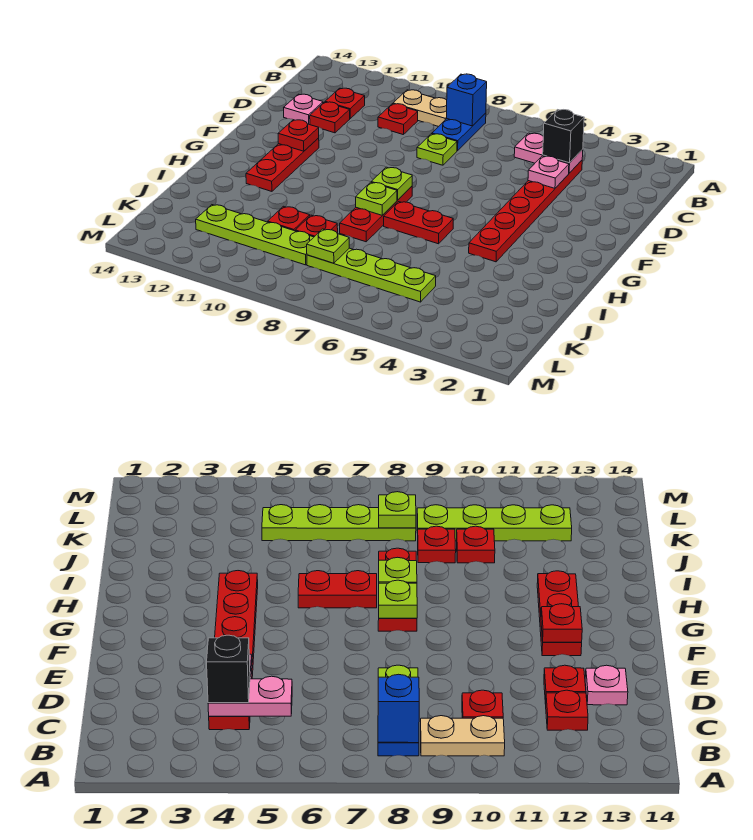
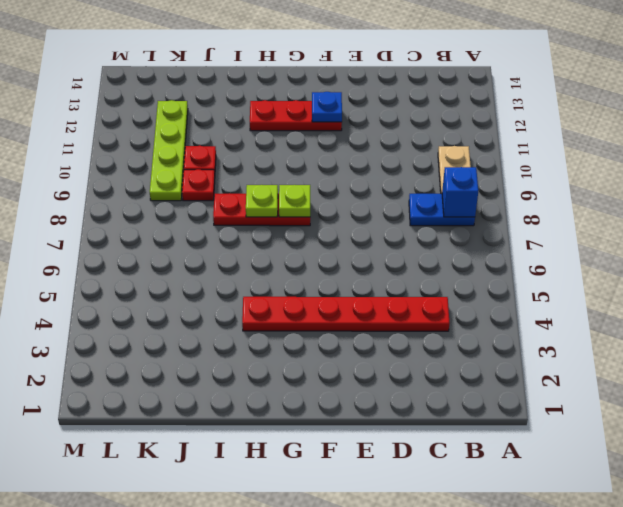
blue plate F12 level 2 -> red plate F12 level 2
none -> red plate C10 level 1
none -> red plate C12 level 1
none -> lime plate D8 level 1

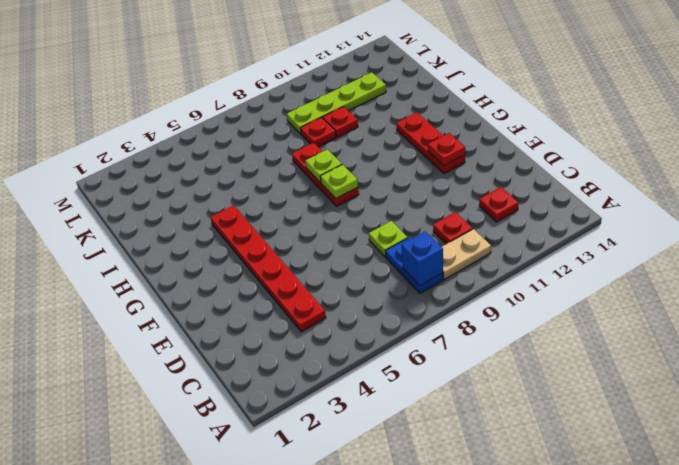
none -> red plate D12 level 1
none -> pink plate D13 level 1
none -> red plate H6:H7 level 1

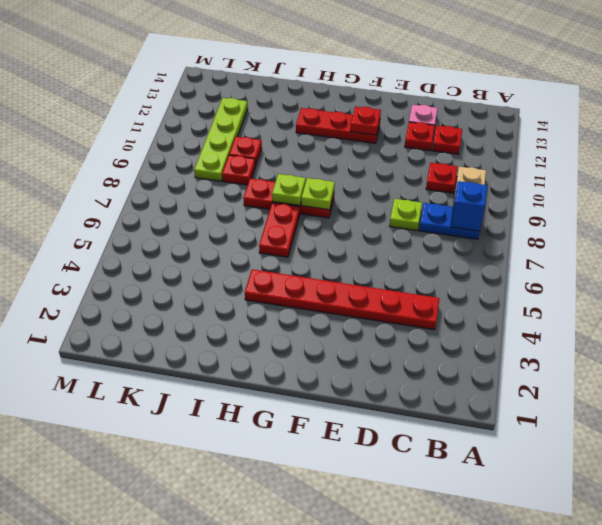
none -> lime plate K5:K8 level 1
none -> pink plate C4:C5 level 2
none -> pink plate D4 level 2

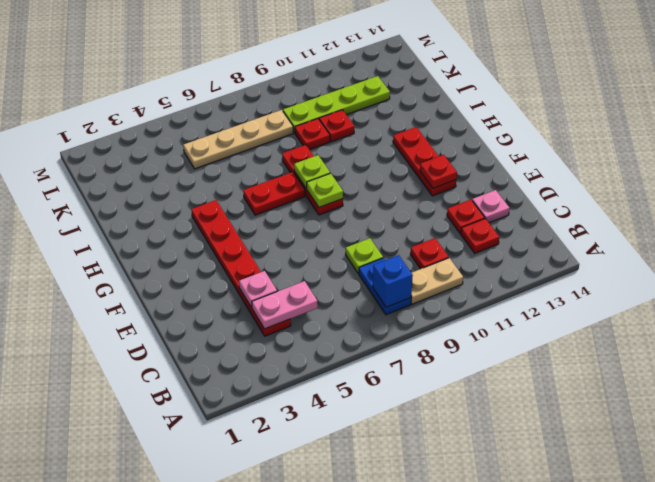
tan plate K5:K8 level 1 -> lime plate K5:K8 level 1
none -> lime plate K8 level 2
none -> black brick C4 level 3

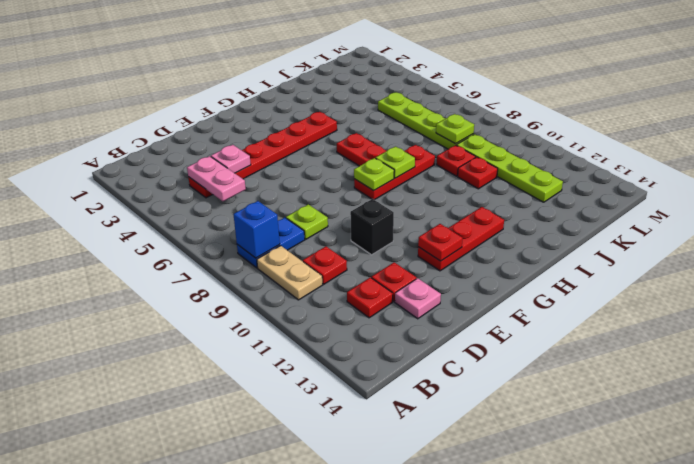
black brick E10 level 1 -> black brick C4 level 3

